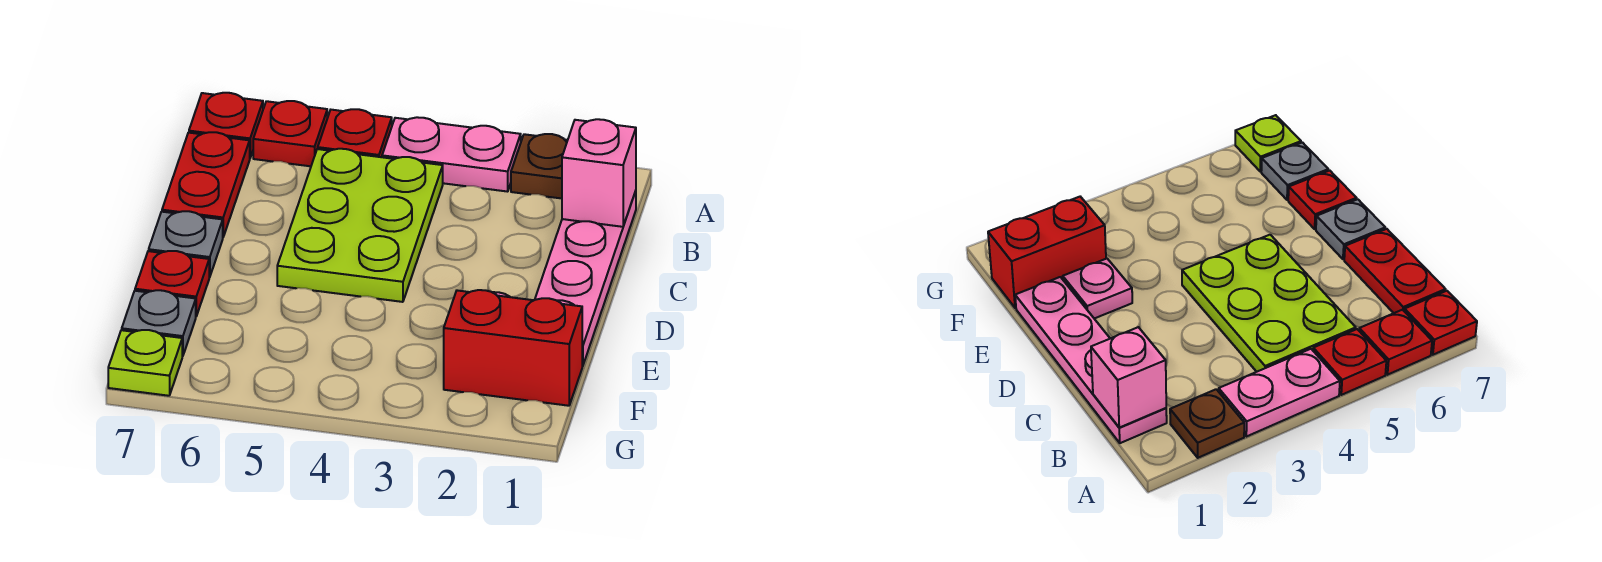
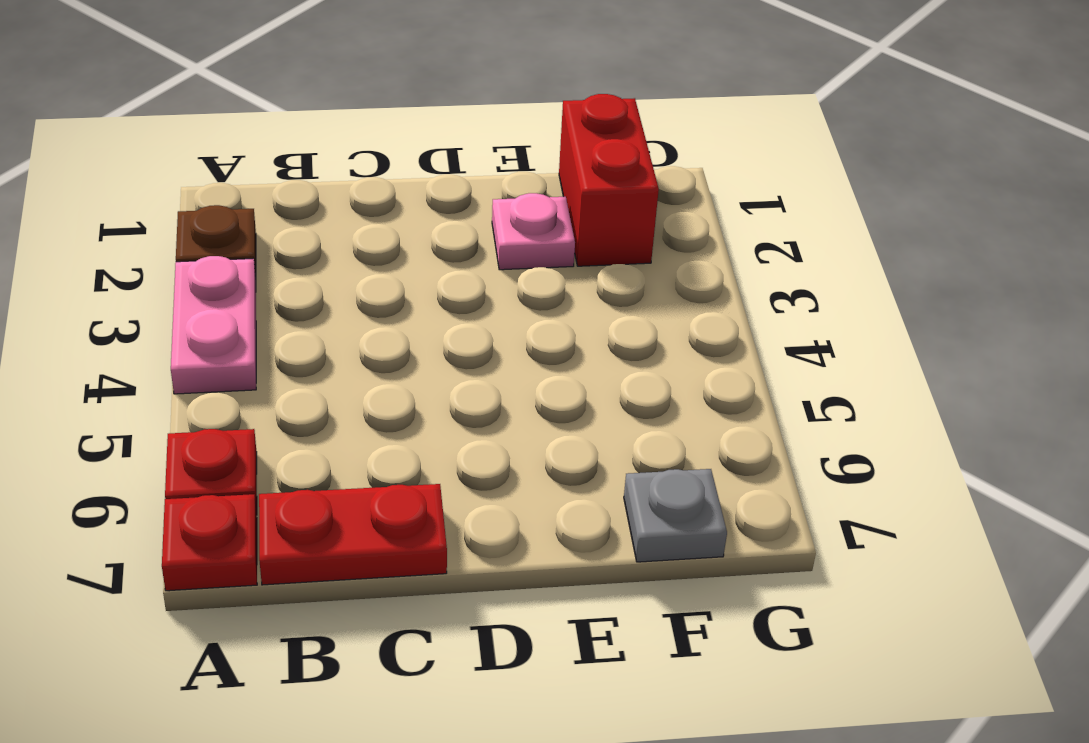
none -> red plate A5 level 1
none -> pink plate B1:E1 level 1
none -> lime plate B4:D5 level 1

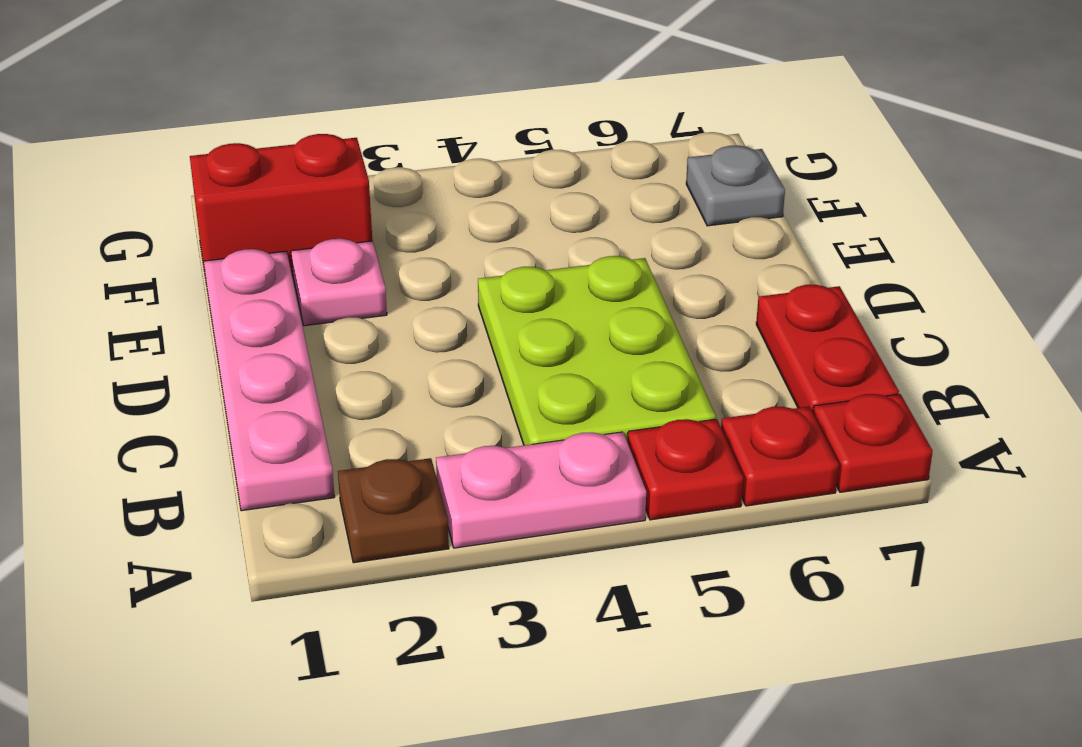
none -> grey plate D7 level 1
none -> red plate E7 level 1
none -> lime plate G7 level 1

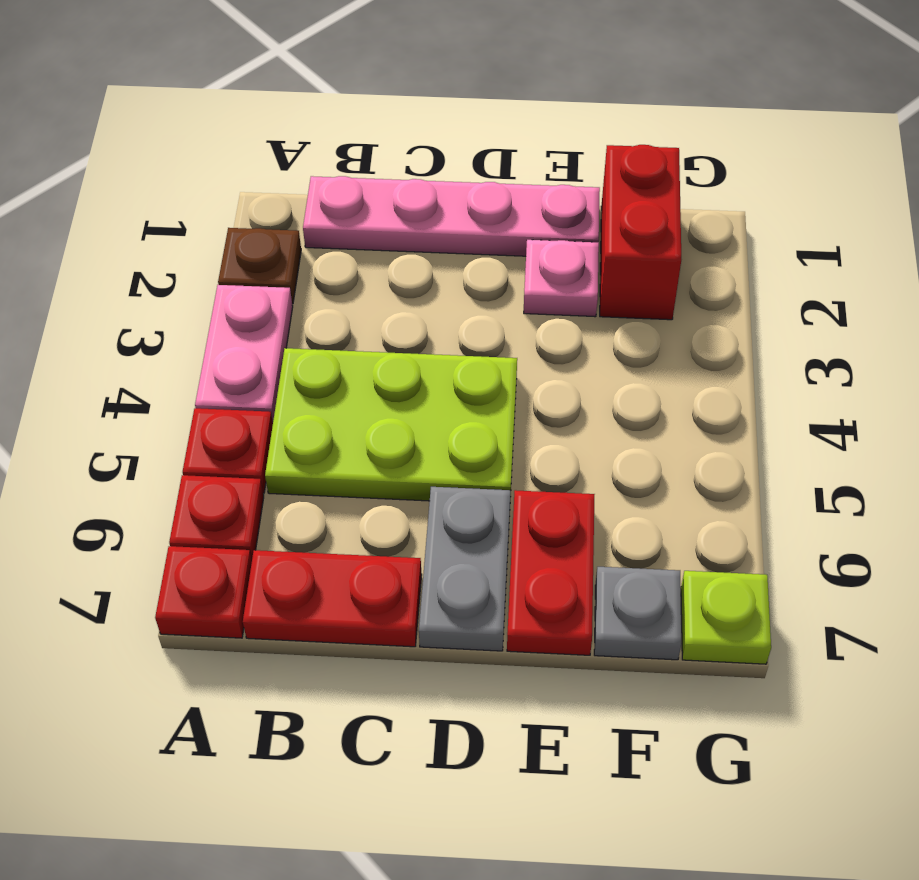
grey plate D6:D7 level 1 -> grey plate D7 level 1
red plate E6:E7 level 1 -> red plate E7 level 1
none -> pink brick B1 level 2

